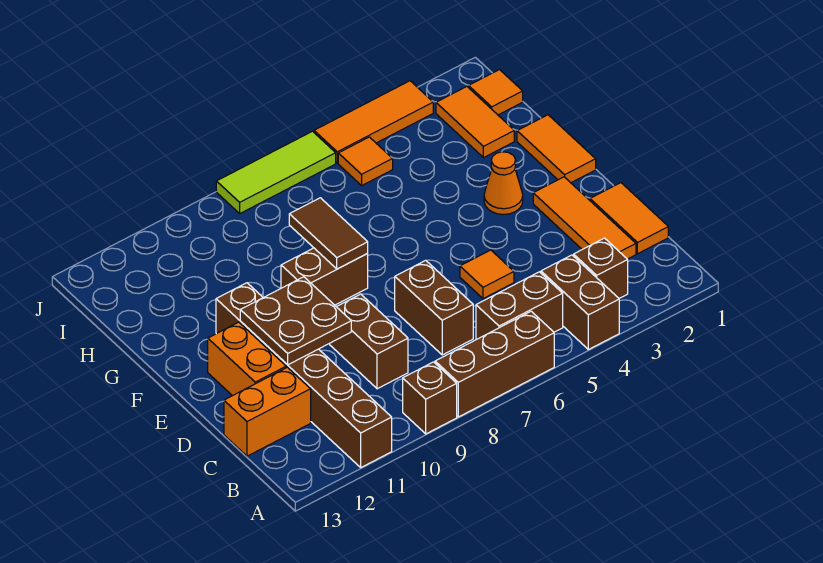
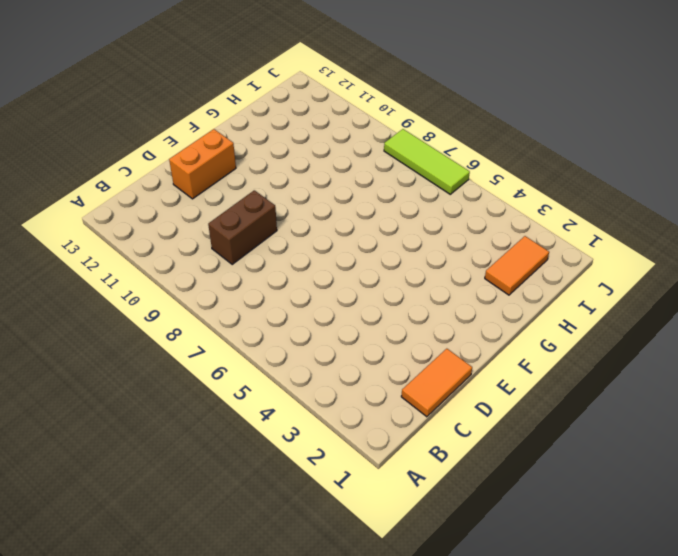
none -> brown brick A4:B4 level 1
none -> brown brick A6:A8 level 1
none -> brown brick A9 level 1

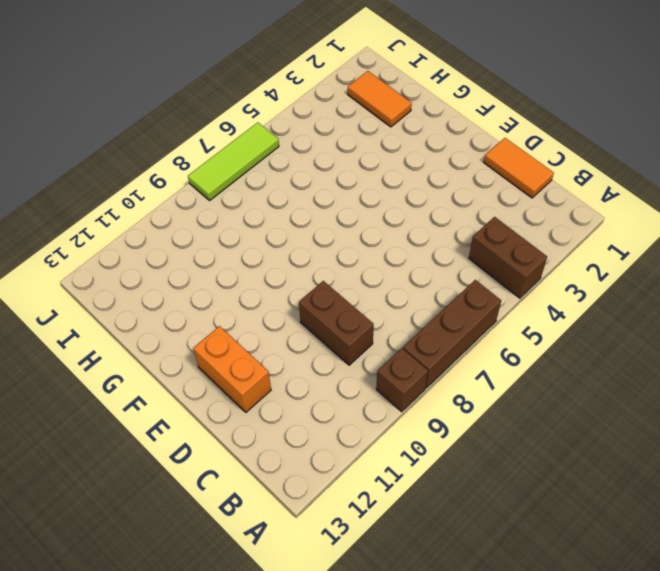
none -> brown brick A11:F11 level 1
none -> brown brick B3 level 1
none -> brown brick B5:B6 level 1

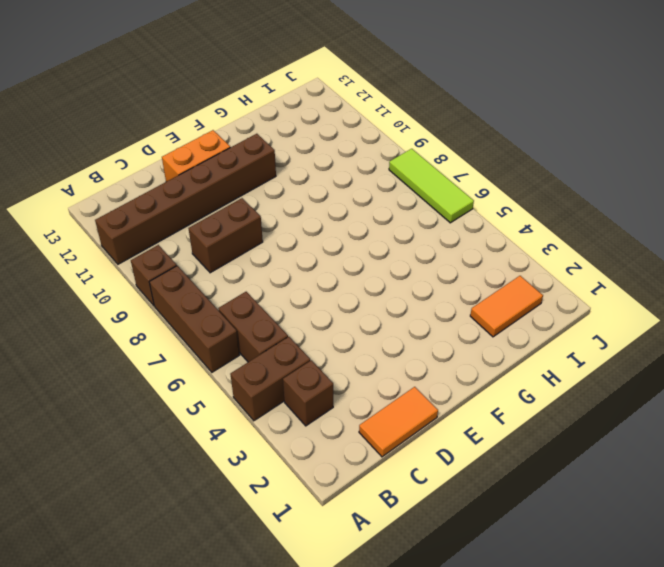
none -> orange tile C2:E2 level 1
none -> brown brick C7:D7 level 1
none -> orange brick C12:C13 level 1

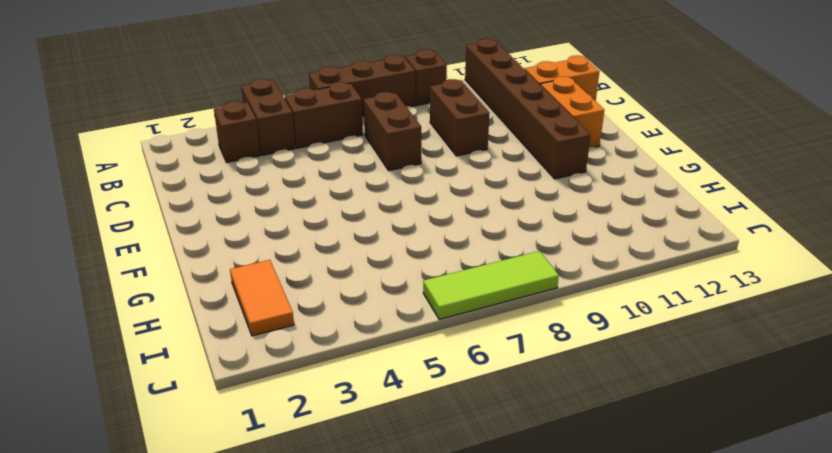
none -> orange tile C1:D1 level 1
none -> orange tile C2:E2 level 1
none -> orange tile D5 level 1

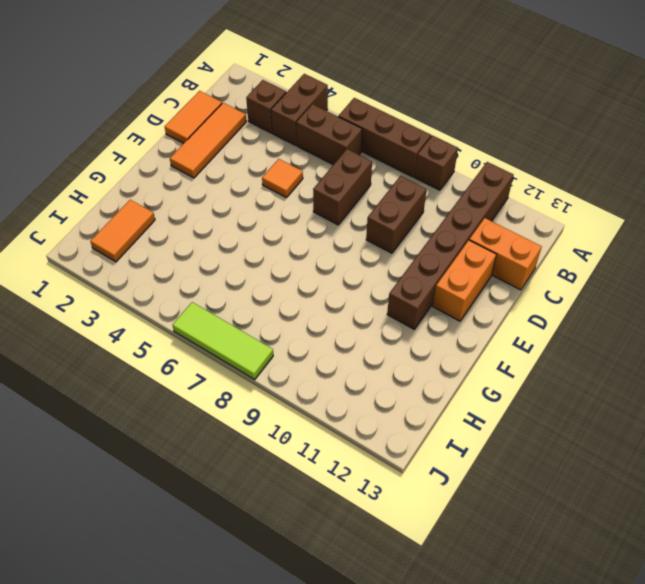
none -> orange tile F1:G1 level 1
none -> orange cone F3 level 1
none -> brown brick F8:F9 level 1

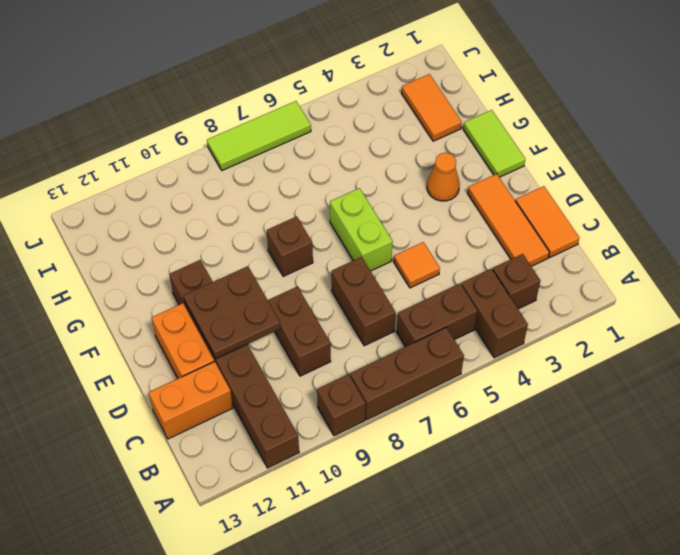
lime brick E6:F6 level 1 -> none
lime tile F1:G1 level 1 -> orange tile F1:G1 level 1
brown brick F8 level 1 -> brown brick F8:F9 level 1
none -> orange tile I1 level 1
none -> orange tile I5 level 1
none -> orange tile J3:J5 level 1

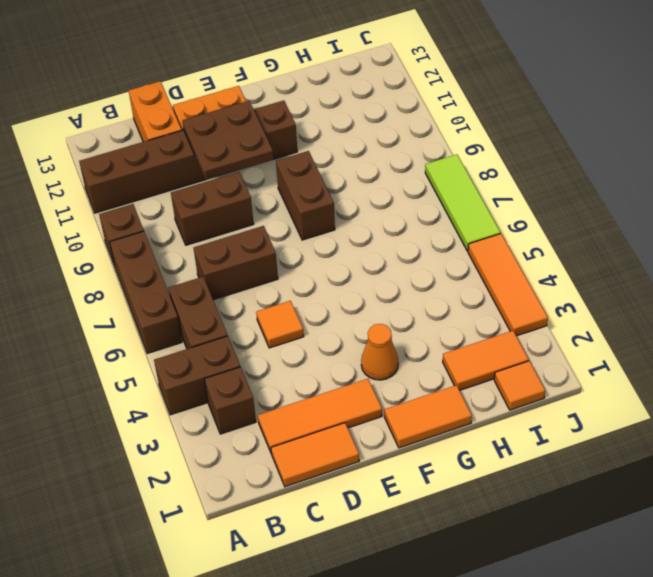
none -> orange tile I5 level 1
none -> brown tile F8:G8 level 2

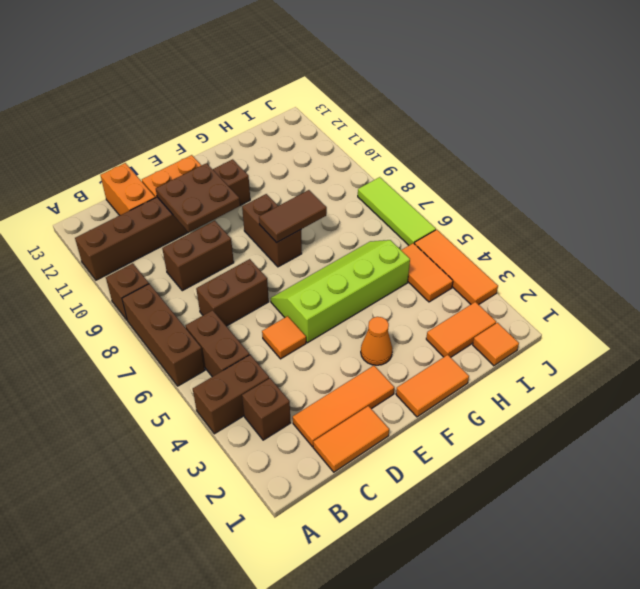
lime slope E5:H6 level 1 top 5 -> none
orange tile I4:I5 level 1 -> orange tile I5 level 1

